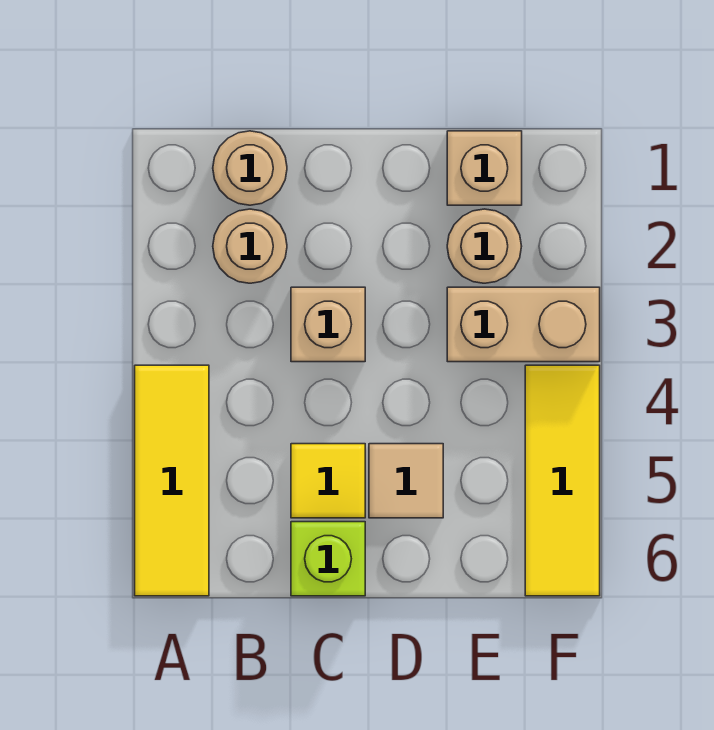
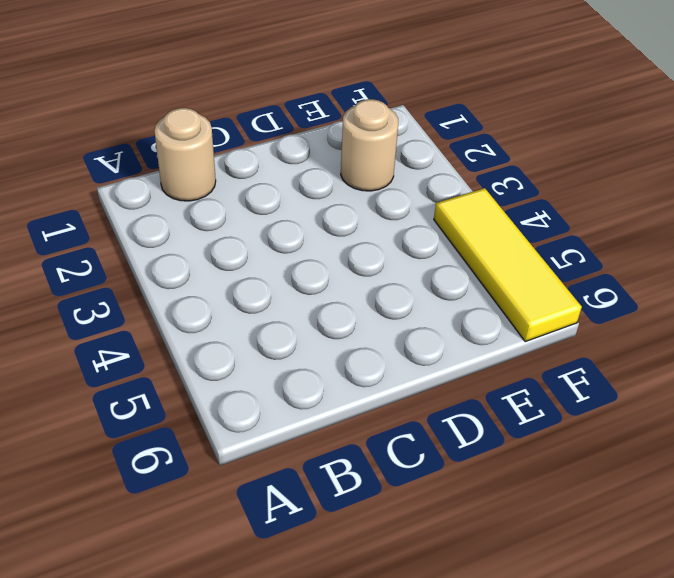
none -> yellow tile A4:A6 level 1
none -> tan round brick B2 level 1

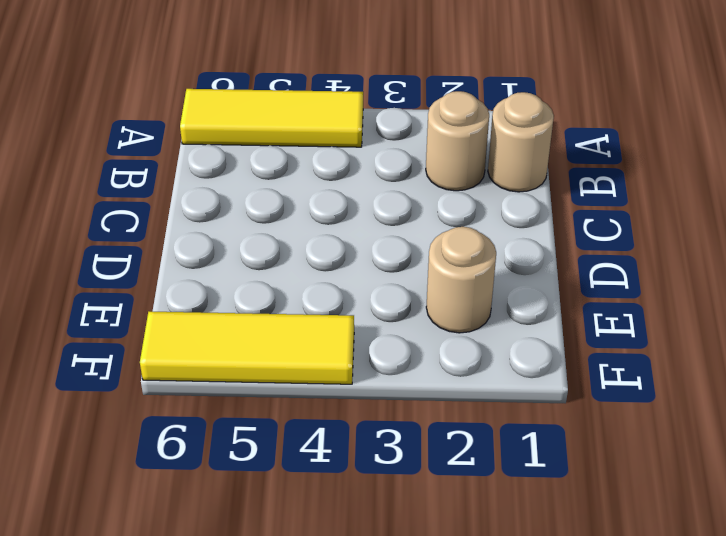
none -> tan brick C3 level 1
none -> yellow tile C5 level 1

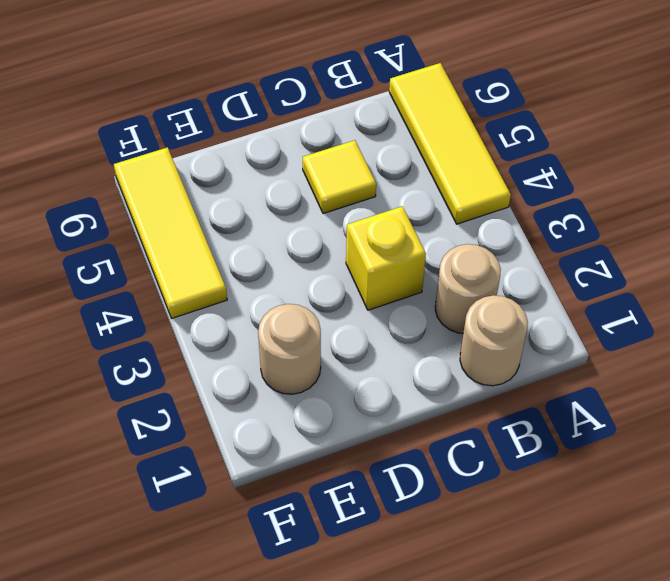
yellow brick C3 level 1 -> tan brick C3 level 1
none -> lime brick C6 level 1
none -> tan tile D5 level 1

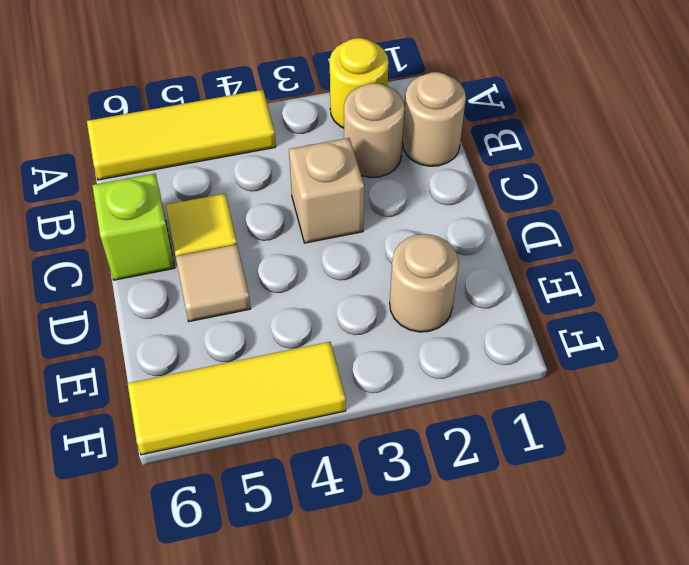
yellow round brick A2 level 1 -> none
none -> tan brick E1 level 1
none -> tan brick E3:F3 level 1

